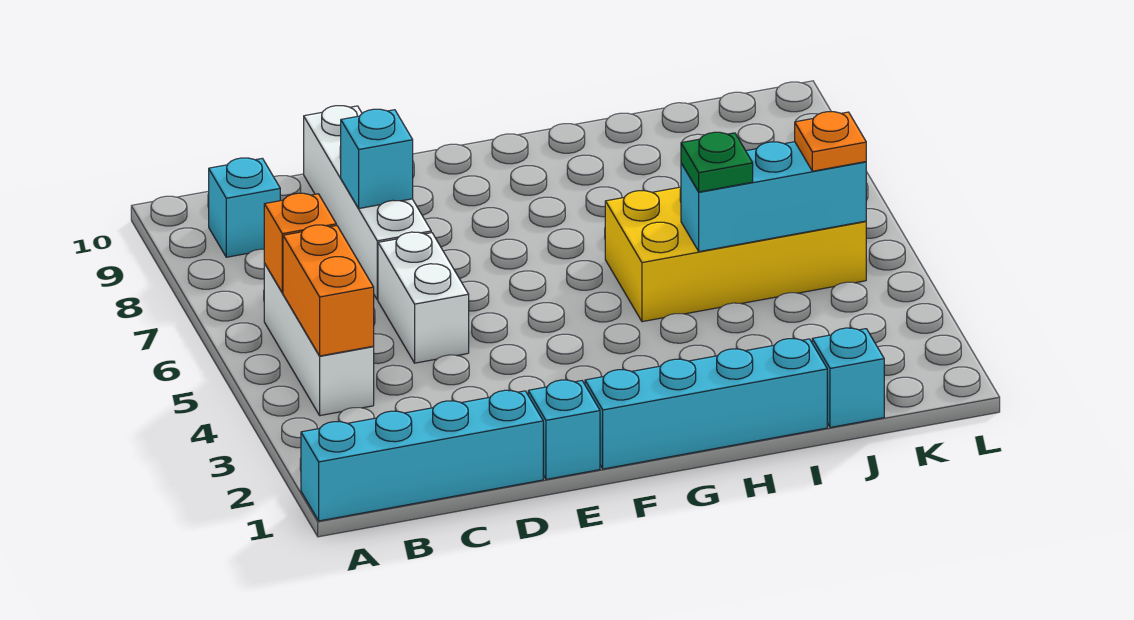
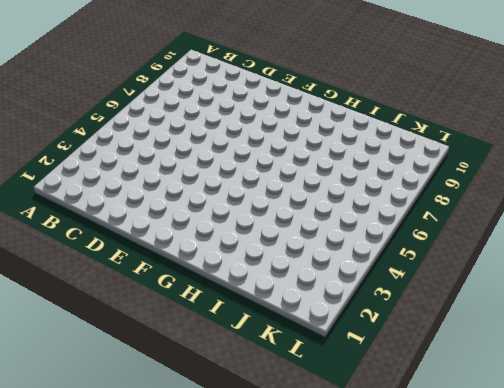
none -> cyan brick A1:D1 level 1
none -> white brick B4:B6 level 1
none -> cyan brick B9 level 1

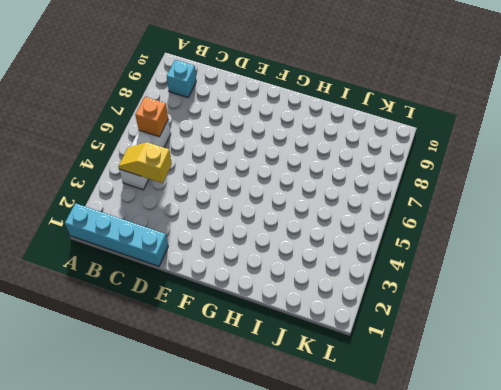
yellow slope B4:C4 level 2 top C -> orange brick B4:B5 level 2
none -> white brick D5:D6 level 1
none -> white brick D7:D10 level 1
none -> cyan brick E1 level 1

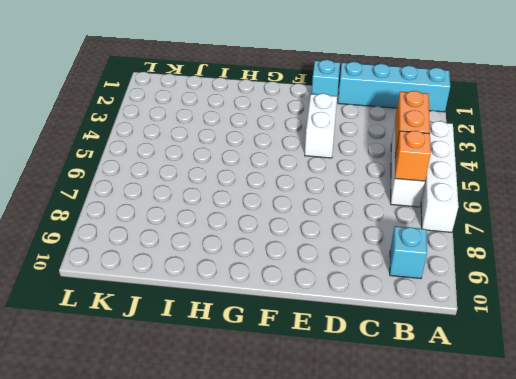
white brick A4:A7 level 1 -> white brick D7:D10 level 1
white brick E3:E4 level 1 -> white brick D5:D6 level 1
none -> cyan brick F1:I1 level 1
none -> yellow brick H5:K6 level 1
none -> cyan brick J1 level 1

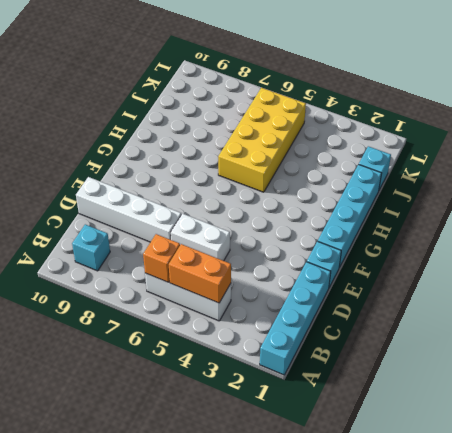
none -> cyan brick D8 level 2
none -> cyan brick I5:K5 level 2
none -> green plate I5 level 3

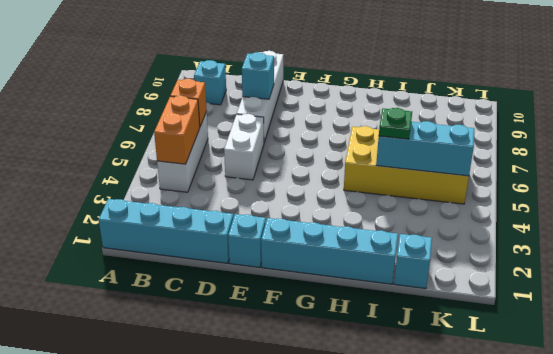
none -> orange plate K5 level 3

